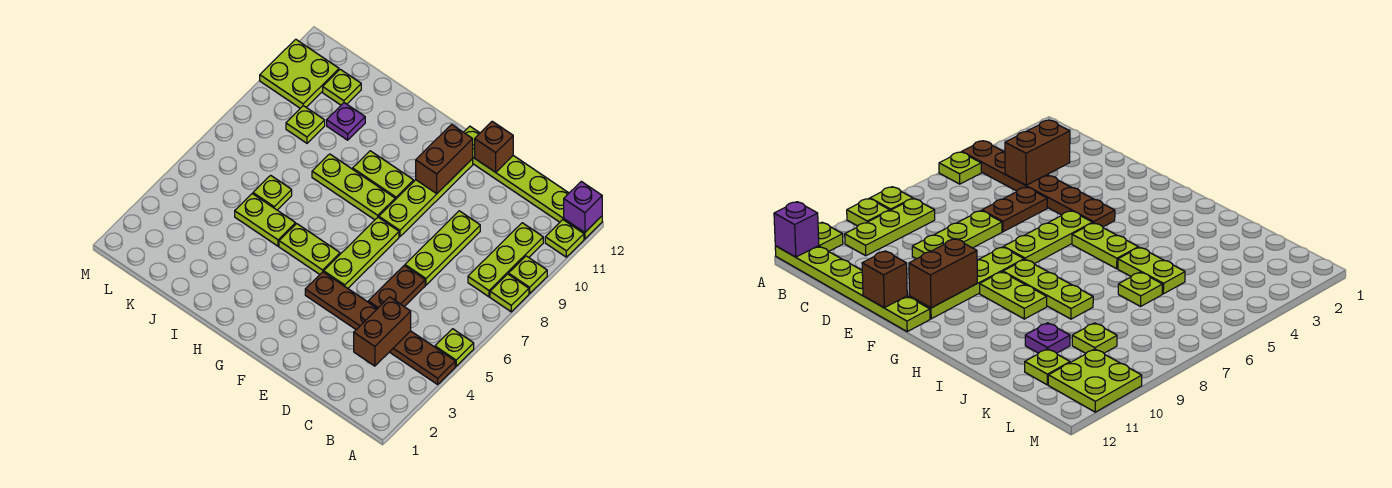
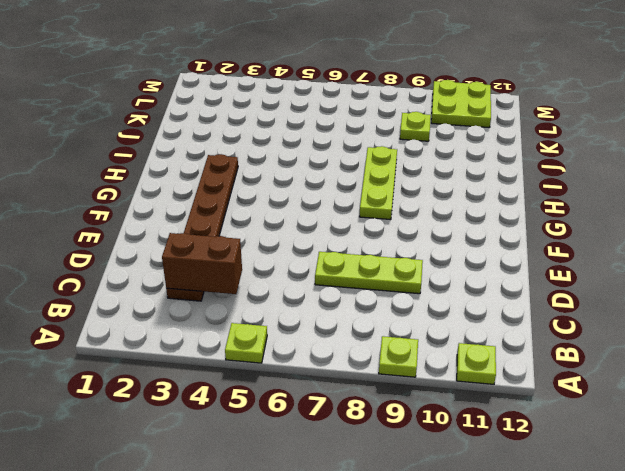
brown plate C3:H3 level 1 -> brown plate A4:F4 level 1
none -> lime plate A8 level 1
none -> lime plate A12:F12 level 1
none -> lime plate B8:B10 level 1

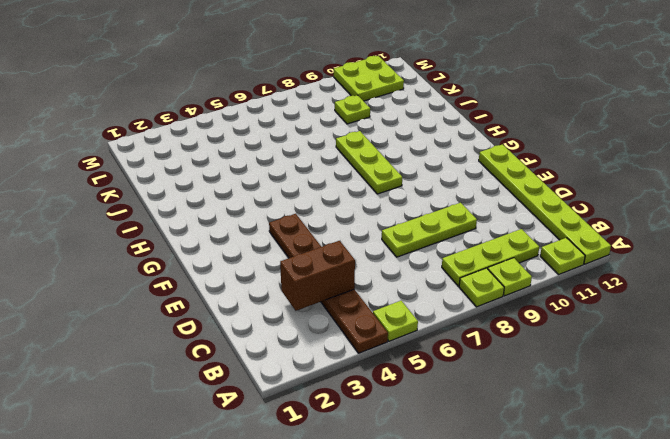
none -> brown plate D5:D6 level 1
none -> lime plate F5:F7 level 1
none -> lime plate F8:F11 level 1

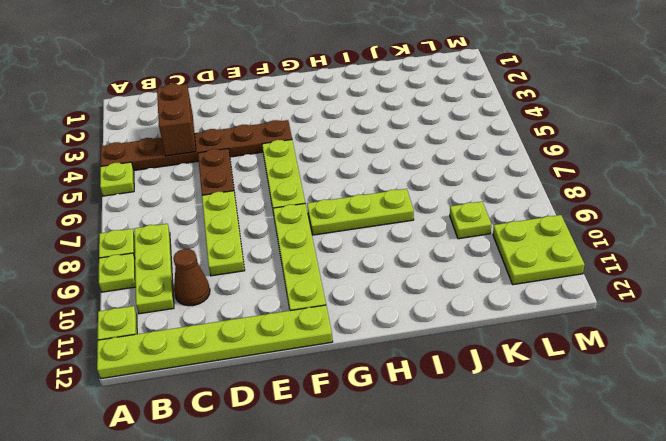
brown cone C10 level 1 -> none
none -> lime plate G5:H5 level 1
none -> lime plate G9:H9 level 1
none -> lime plate I5:J5 level 1

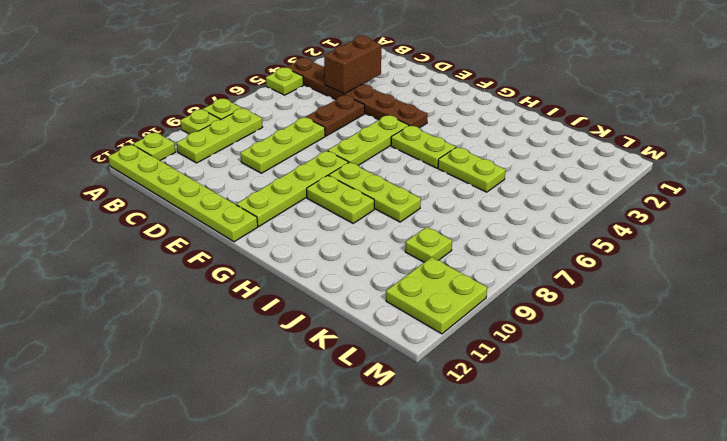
none -> lime plate J6 level 1
none -> purple plate J10 level 1
none -> lime plate K11 level 1

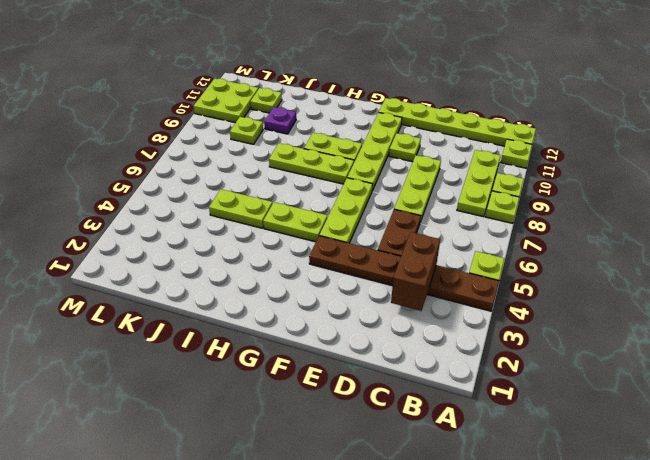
lime plate E10 level 1 -> lime plate J6 level 1
none -> purple brick A12 level 2
none -> brown brick E12 level 2
none -> brown brick F10:F11 level 2

